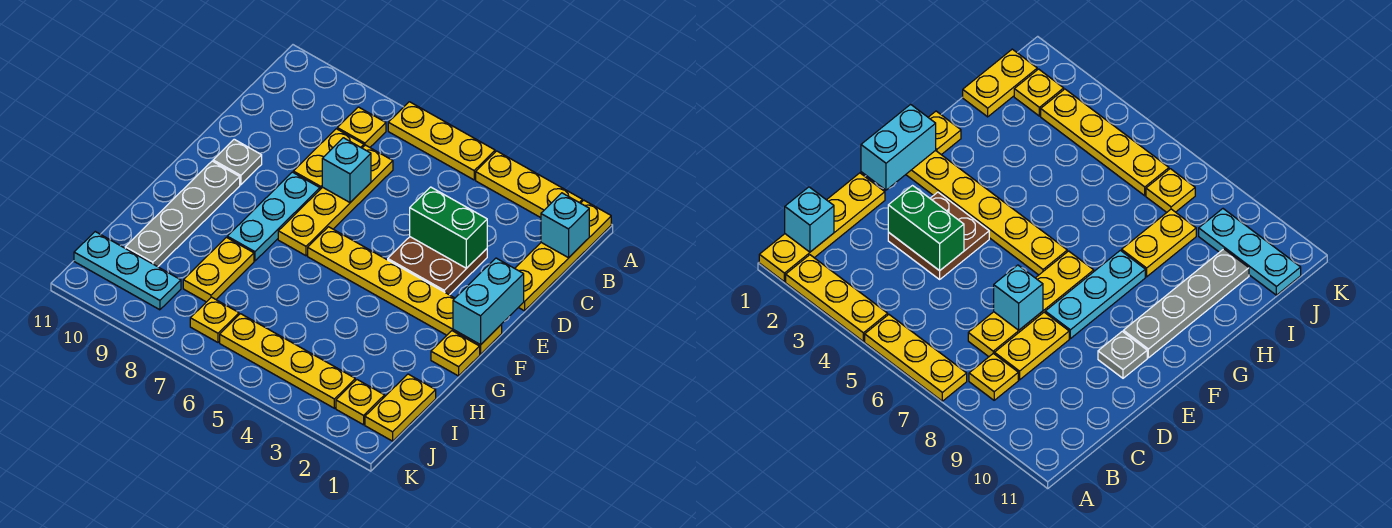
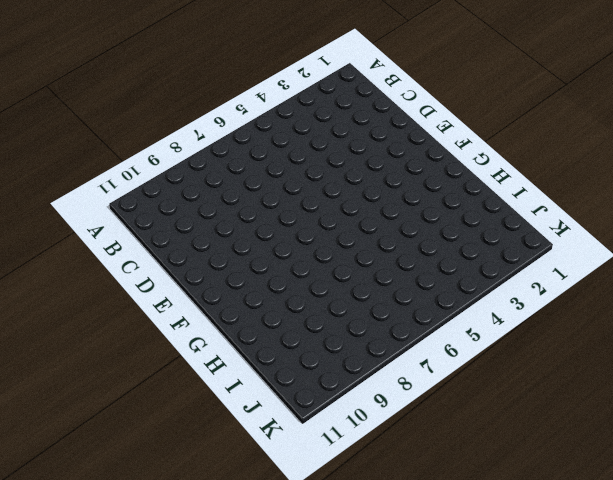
none -> yellow plate A1:D1 level 1
none -> yellow plate A2:A4 level 1
none -> yellow plate A5:A7 level 1

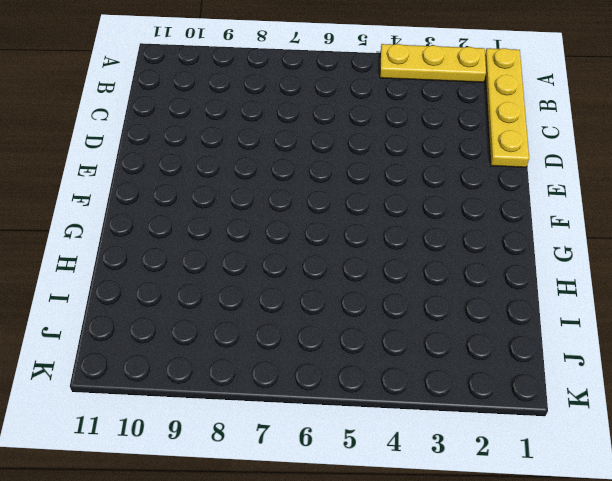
none -> yellow plate A5:A7 level 1
none -> yellow plate B8 level 1
none -> yellow plate C7:F7 level 1

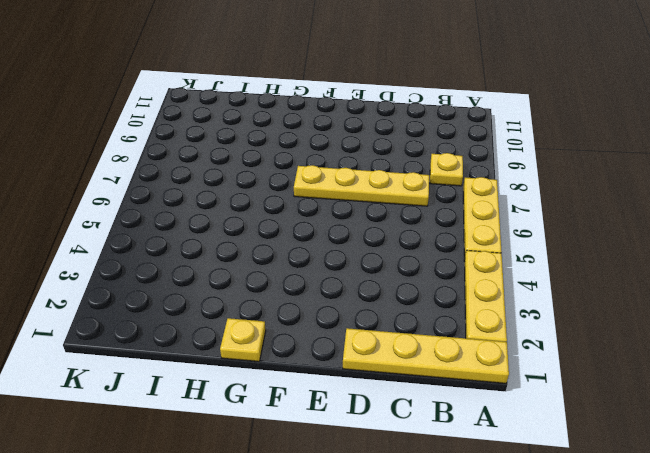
none -> yellow plate C8:D8 level 1
none -> brown plate D3:E4 level 1
none -> cyan plate E8:G8 level 1

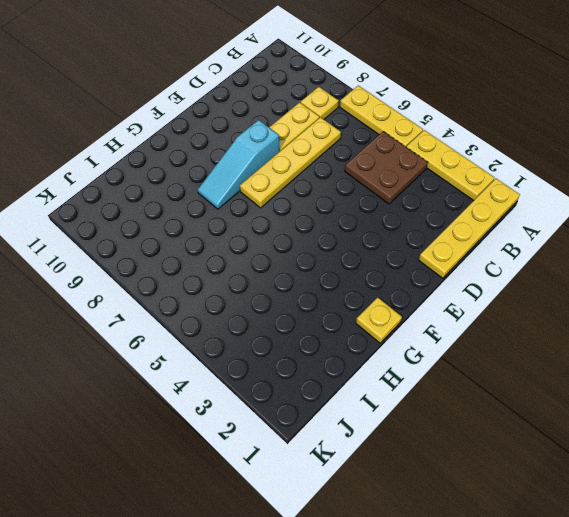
brown plate B4:C5 level 1 -> brown plate D3:E4 level 1
cyan slope E8:G8 level 1 top E -> cyan plate E8:G8 level 1
none -> grey plate E10 level 1
none -> yellow plate F1:F6 level 1
none -> grey plate F10:I10 level 1

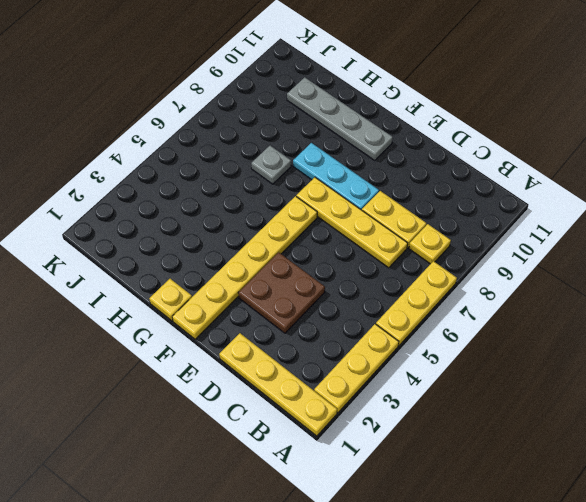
grey plate H7 level 1 -> grey plate E10 level 1
none -> yellow plate H8:I8 level 1
none -> yellow plate I1:J1 level 1
none -> yellow plate J2 level 1

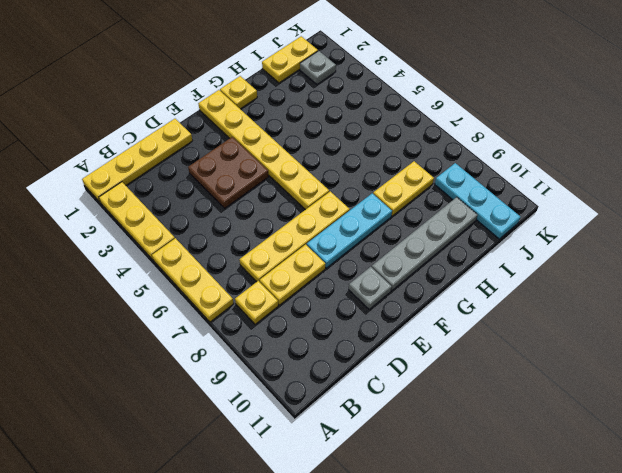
grey plate J2 level 1 -> yellow plate J2 level 1
none -> yellow plate J3:J6 level 1
none -> yellow plate J7 level 1
none -> cyan brick B1 level 2

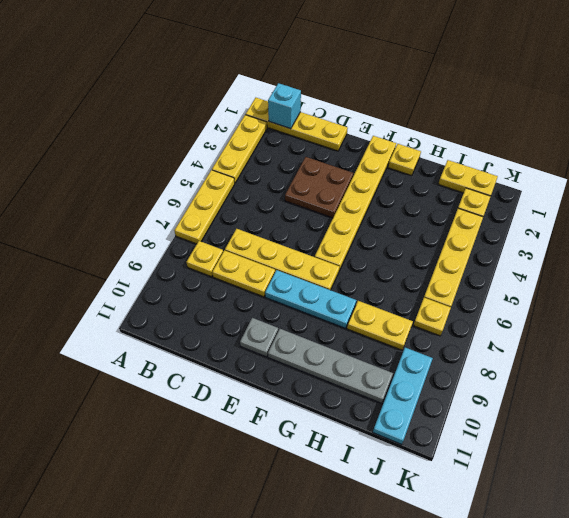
none -> green brick D3:D4 level 2
none -> cyan brick D7 level 2
none -> cyan brick E1:F1 level 2

